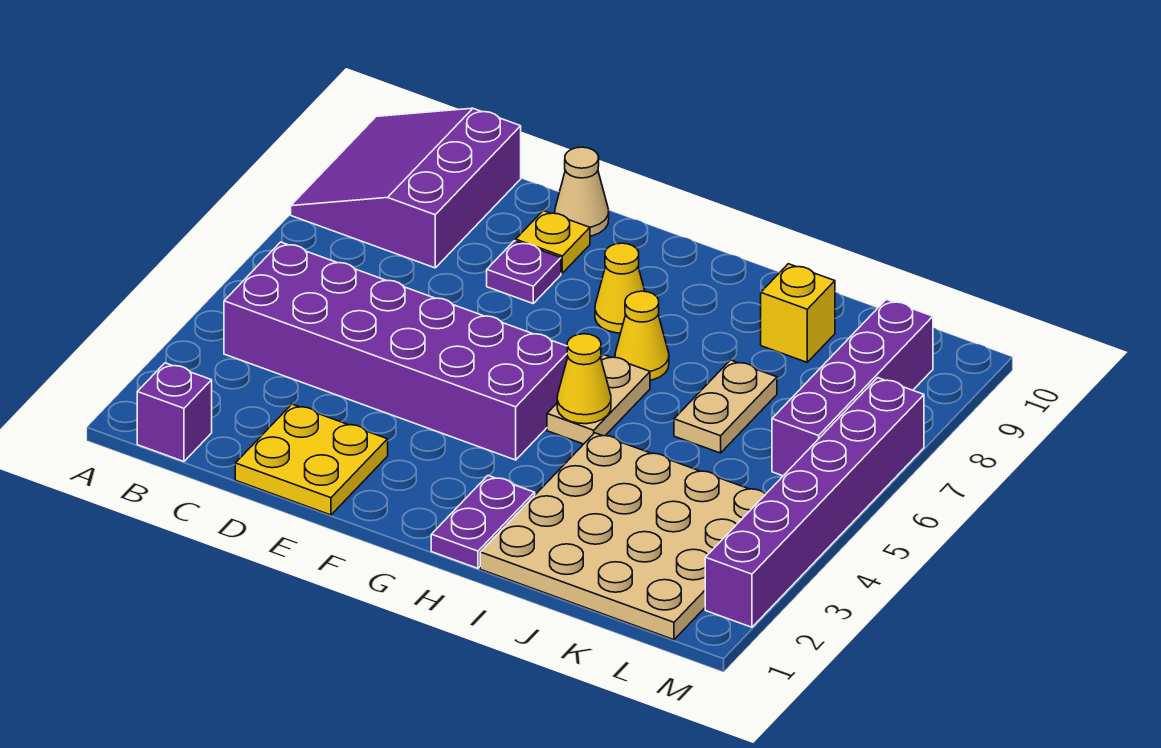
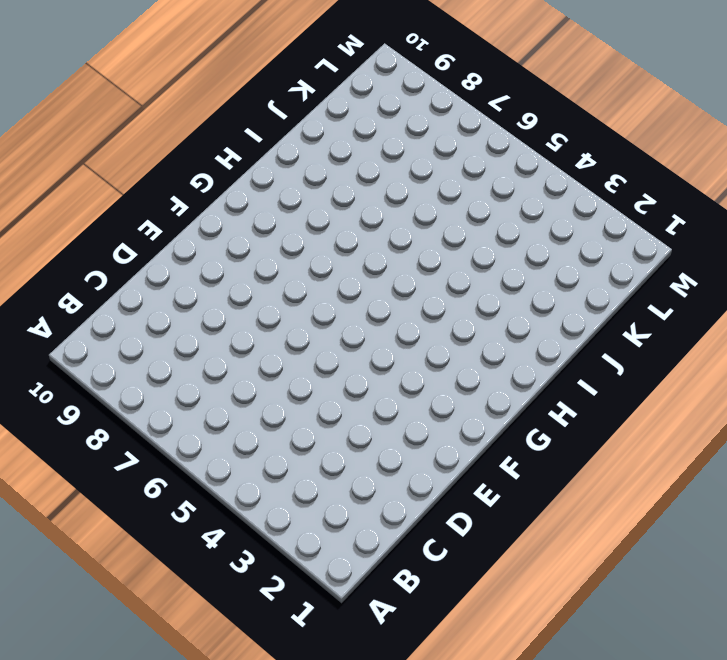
none -> purple slope A8:C10 level 1 top C
none -> purple brick B1 level 1
none -> purple brick B4:G5 level 1

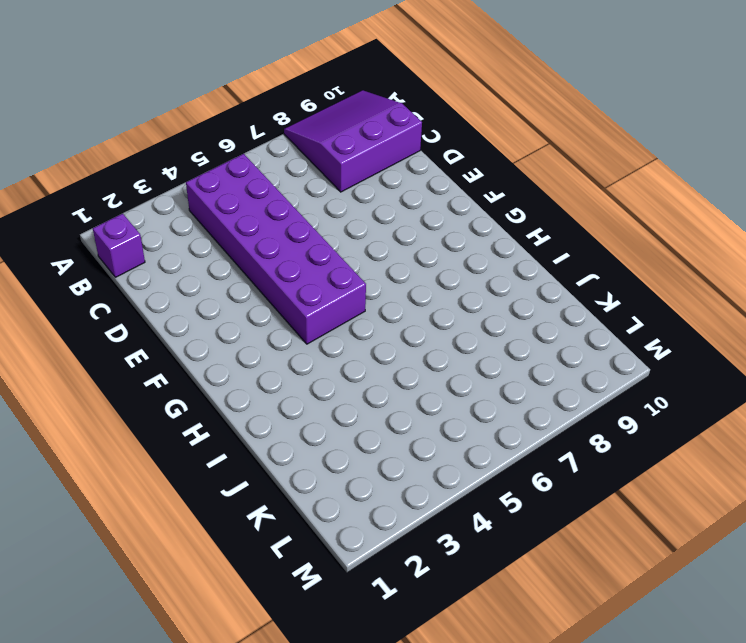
none -> yellow plate D1:E2 level 1
none -> purple plate E8 level 1
none -> yellow plate E9 level 1

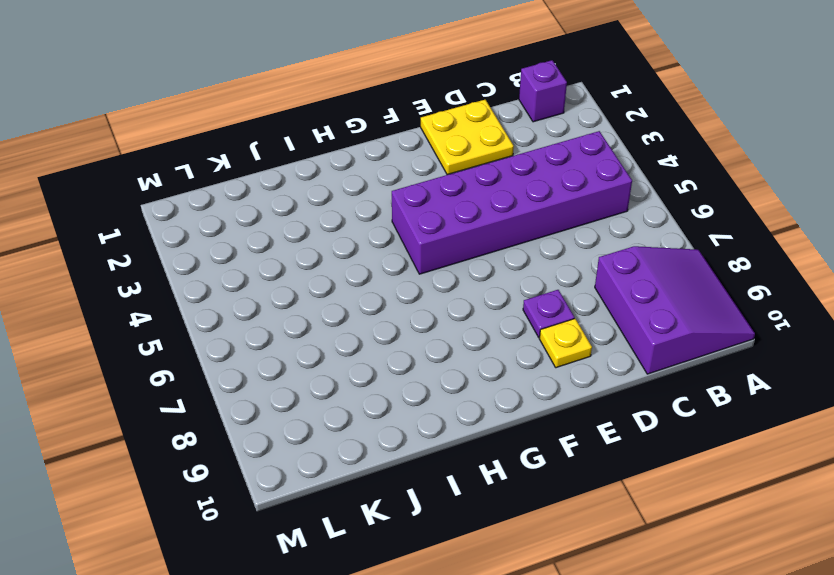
none -> tan cone E10 level 1
none -> yellow cone G8 level 1
none -> purple plate H1:H2 level 1

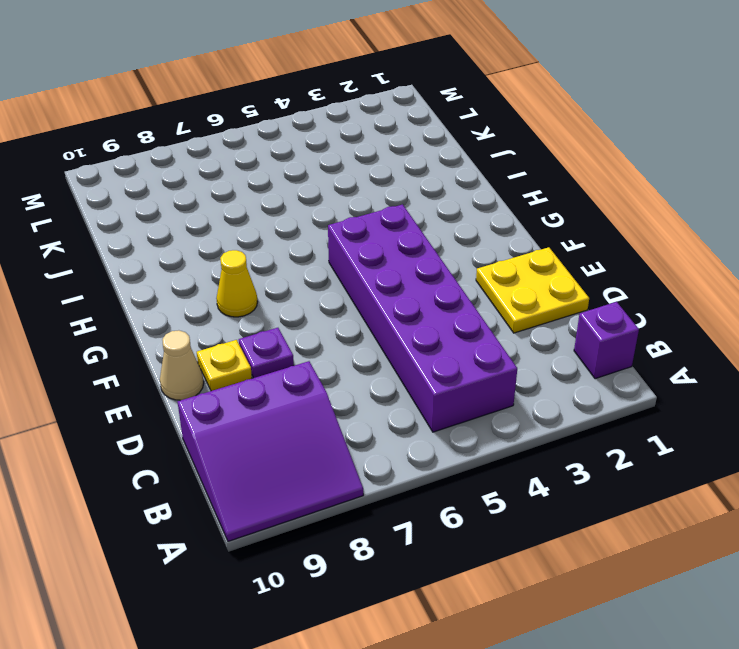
none -> purple plate H1:H2 level 1
none -> tan plate H5:H6 level 1
none -> yellow cone H7 level 1

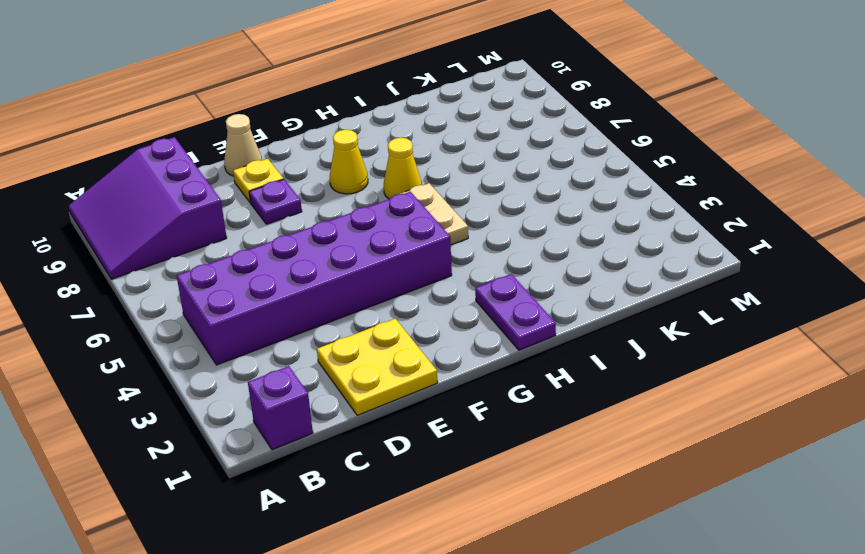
none -> tan plate I1:L4 level 1
none -> tan plate J6:J7 level 1
none -> yellow brick J9 level 1

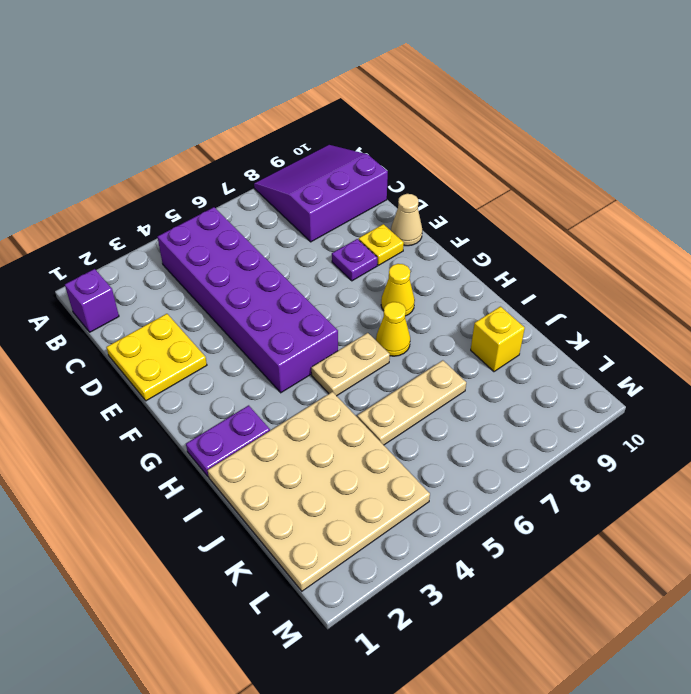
tan plate J5:J7 level 1 -> tan plate J6:J7 level 1
none -> purple brick L6:L9 level 1
none -> purple brick M2:M7 level 1
none -> yellow cone H5 level 2

